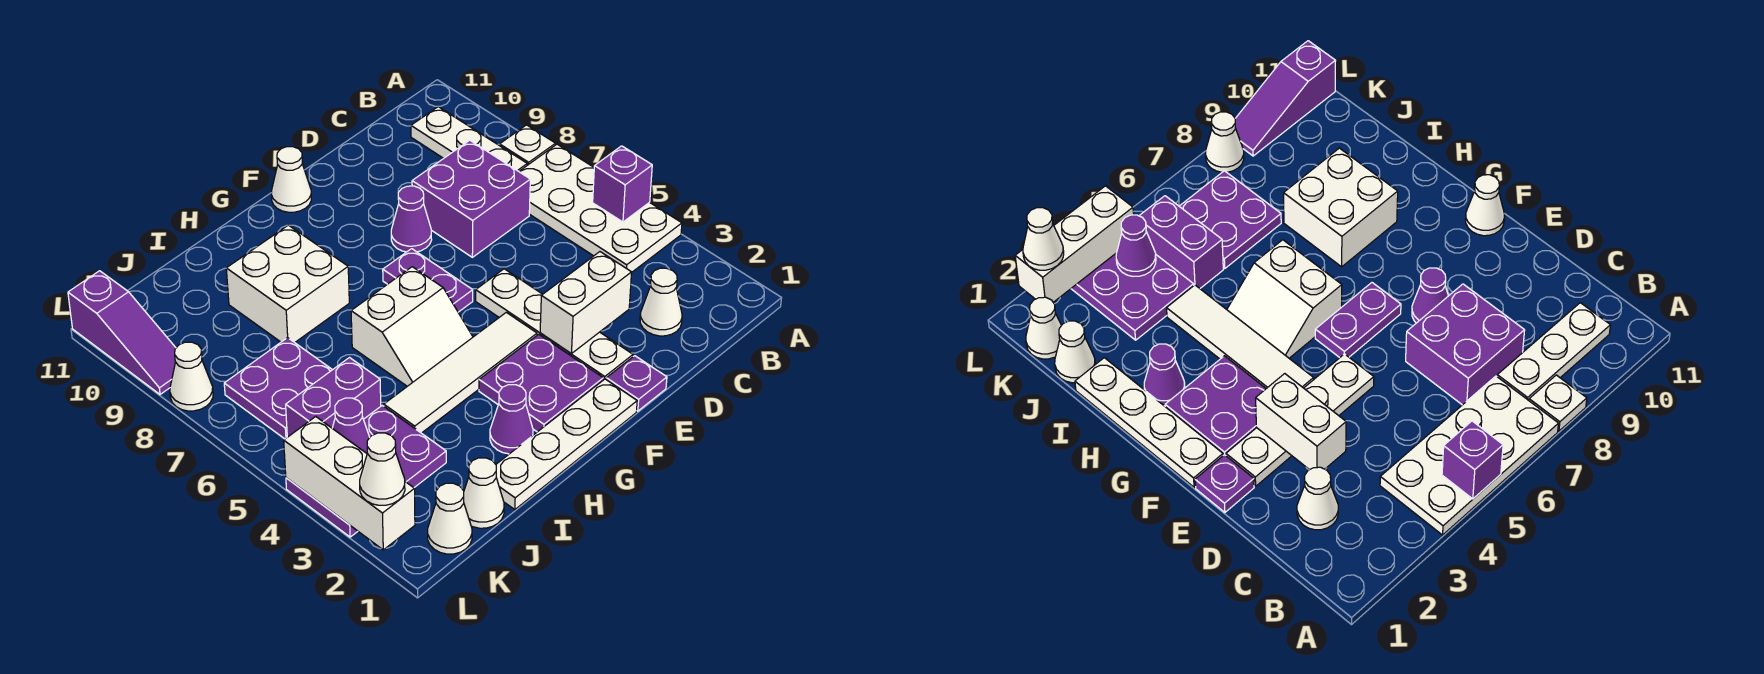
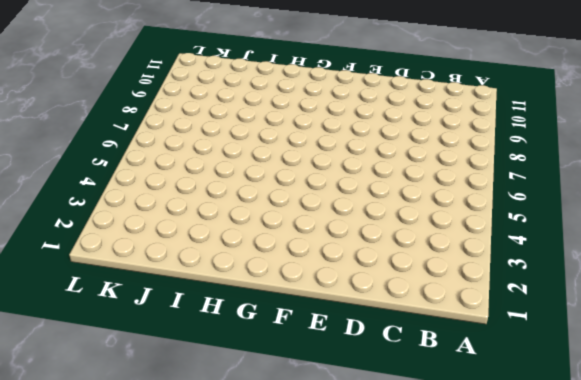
none -> white plate A4:B7 level 1
none -> white plate A8 level 1
none -> white plate B8:B10 level 1

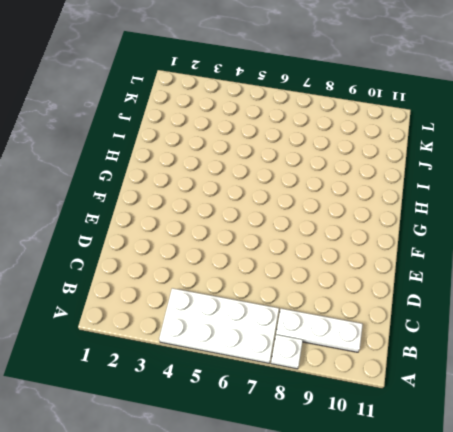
none -> white cone C2 level 1
none -> purple brick C7:D8 level 1
none -> purple plate E1 level 1

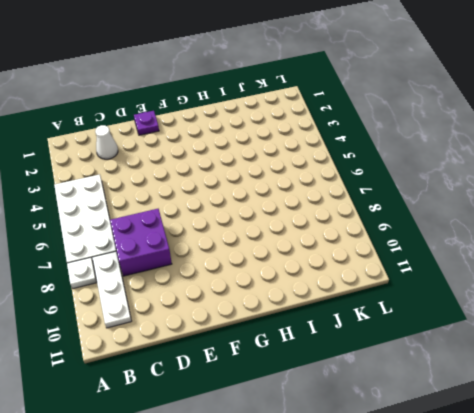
none -> white plate E2:E5 level 1
none -> purple cone E8 level 1
none -> white plate F1:I1 level 1

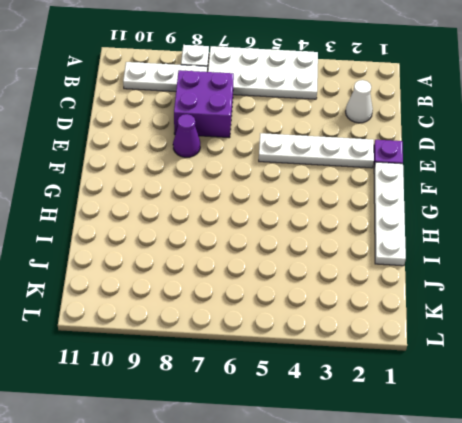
none -> purple plate F2:G3 level 1
none -> white tile F4:I4 level 1
none -> purple plate F6:F7 level 1

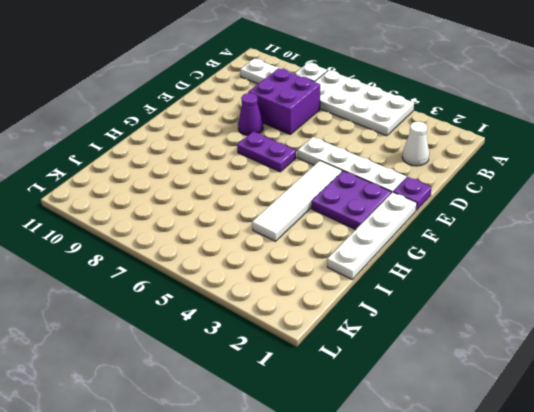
none -> white cone F11 level 1
none -> white slope G5:H6 level 1 top 6
none -> purple cone H2 level 1

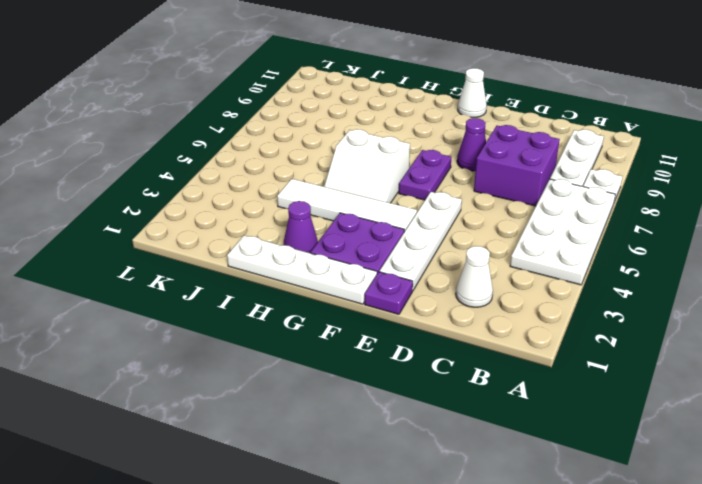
none -> white brick H8:I9 level 1
none -> white cone J1 level 1
none -> purple plate J3:L4 level 1

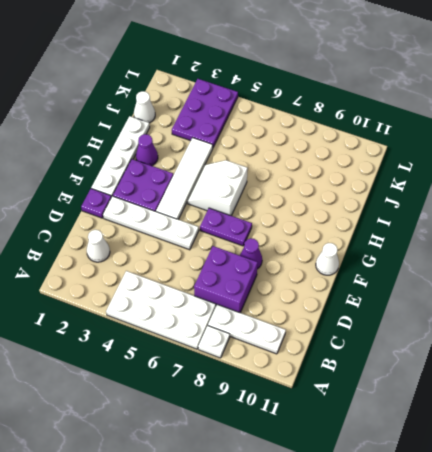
none -> white brick H8:I9 level 1
none -> purple brick J5:K5 level 1
none -> purple plate J6:K7 level 1

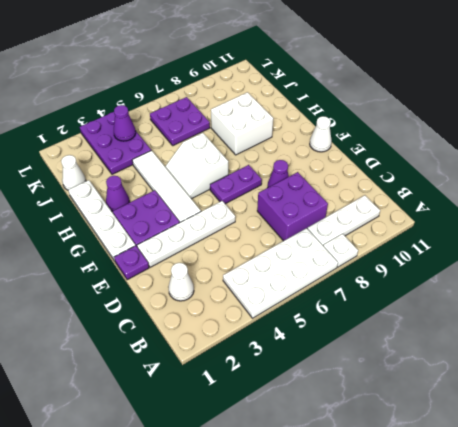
none -> purple brick J5:K5 level 1
none -> white cone K1 level 1
none -> white cone L8 level 1

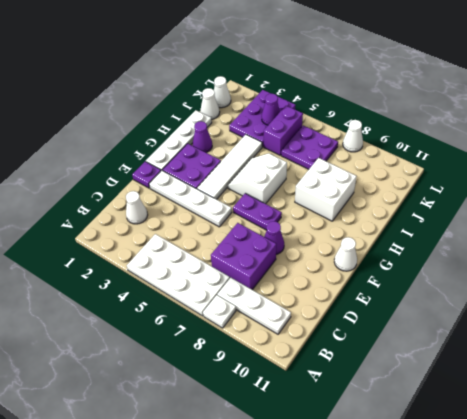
none -> purple slope L9:L11 level 1 top 11
none -> purple brick A5 level 2
none -> white brick D3:E3 level 2

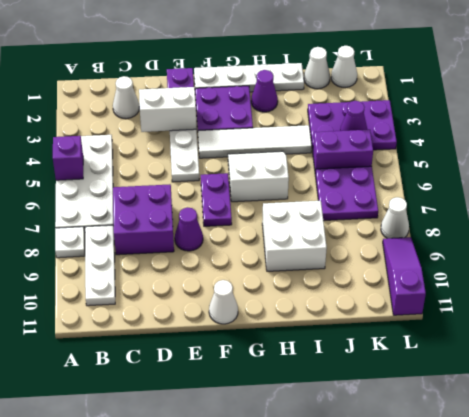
none -> white brick L2:L4 level 2
none -> white cone L2 level 3

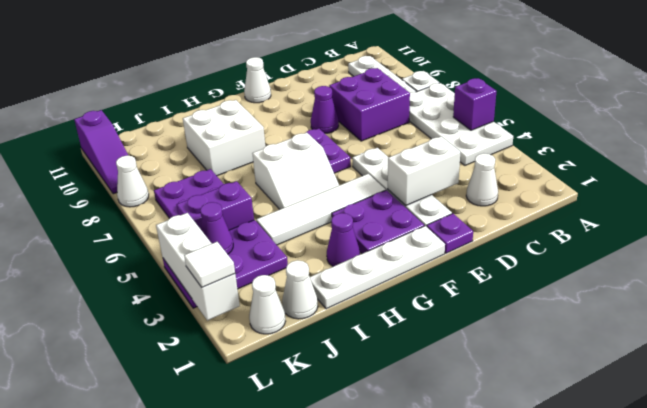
white tile L2 level 3 -> white cone L2 level 3

